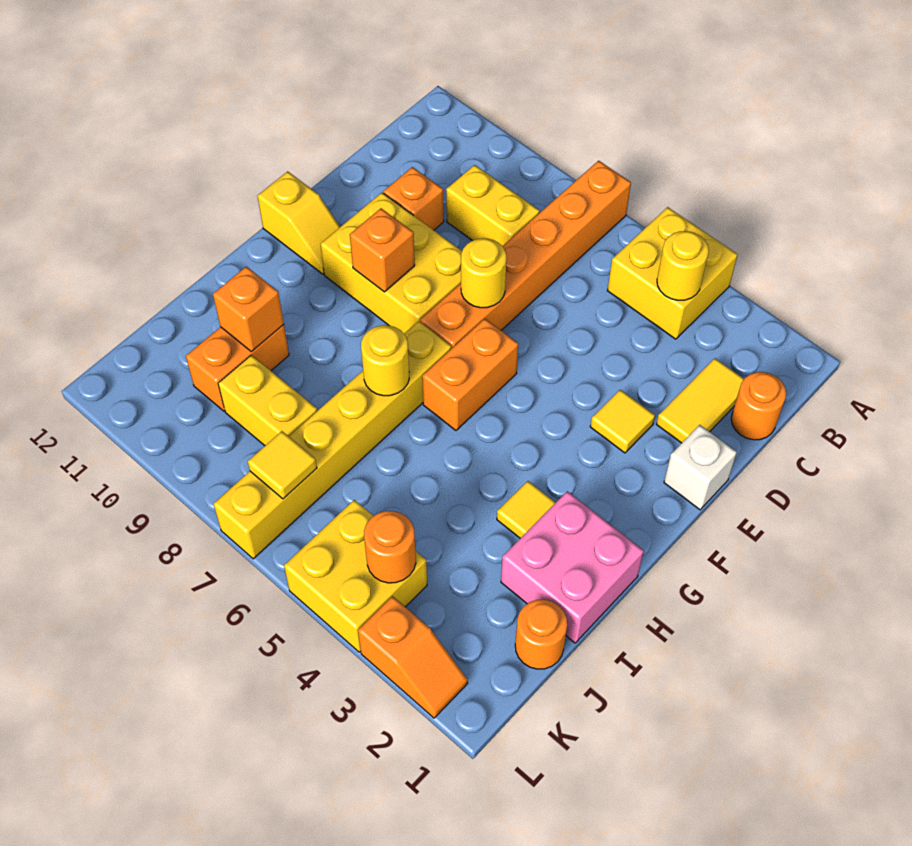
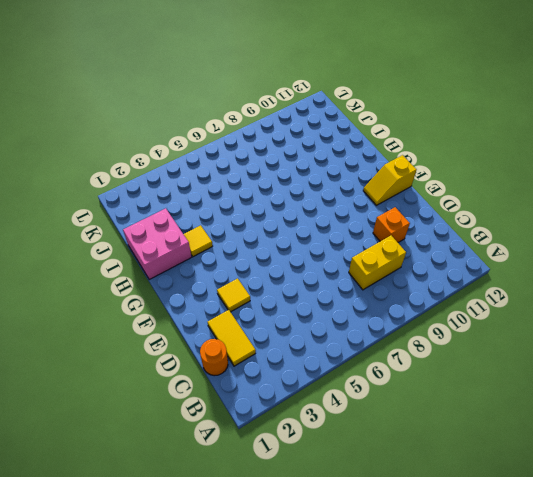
none -> yellow brick A4:B5 level 1
none -> orange brick A7:F7 level 1
none -> white brick E1 level 1

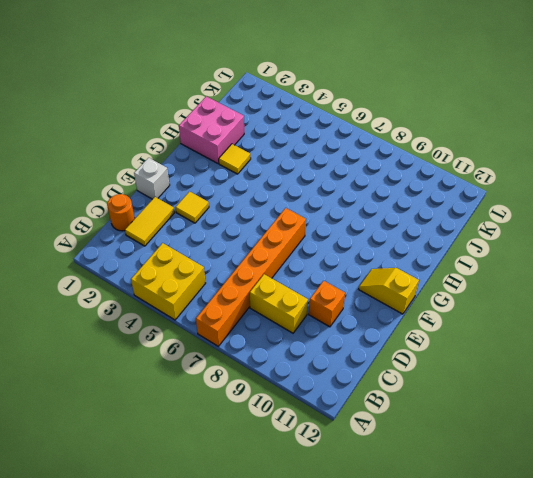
none -> yellow brick E8:F10 level 1
none -> orange brick F6:G6 level 1
none -> yellow brick G7:L7 level 1

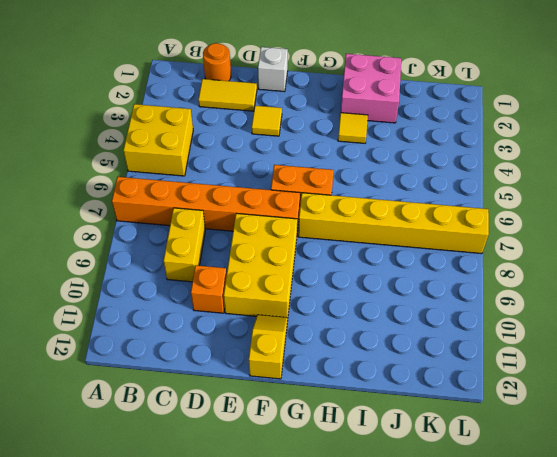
none -> orange brick I10:J10 level 1
none -> orange round brick J1 level 1
none -> yellow brick J8:J9 level 1

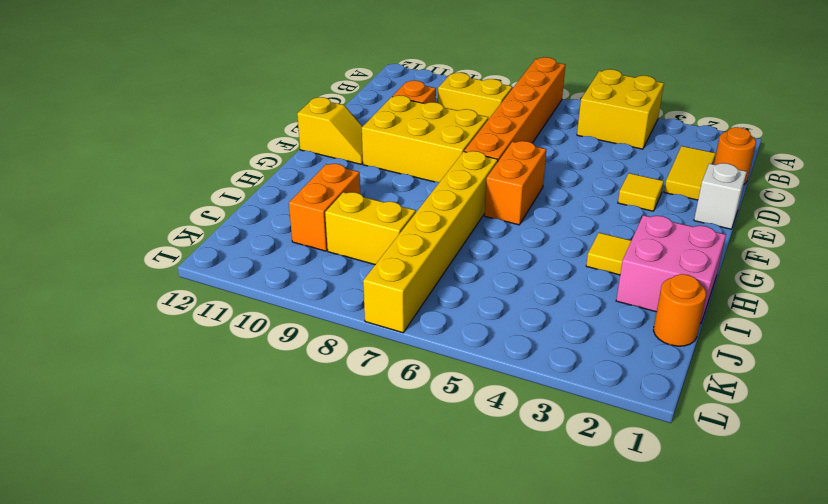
none -> yellow brick K4:L5 level 1
none -> orange slope L2:L3 level 1 top 3
none -> yellow round brick B4 level 2

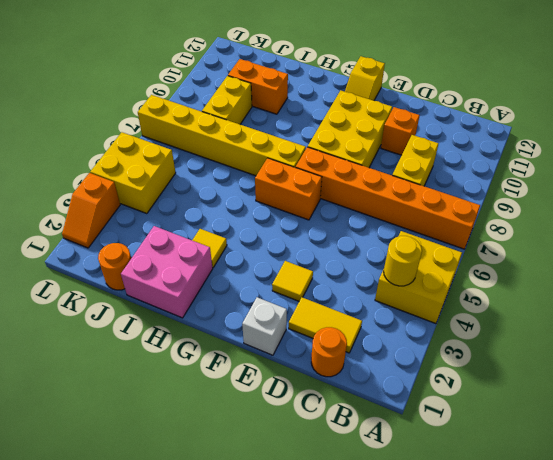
none -> yellow round brick E7 level 2
none -> orange brick F9 level 2
none -> yellow round brick H7 level 2

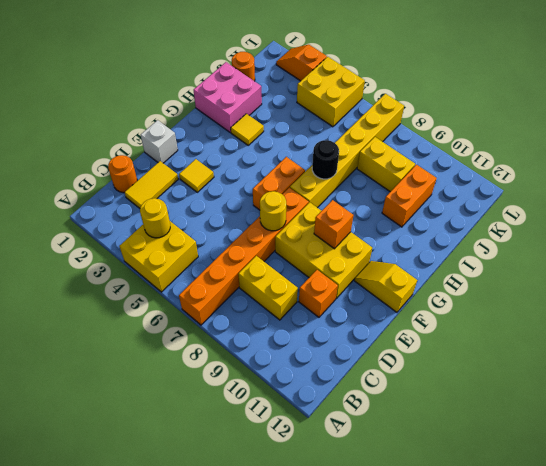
black round brick H7 level 2 -> yellow round brick H7 level 2
none -> orange brick I10 level 2
none -> orange round brick K4 level 2
none -> yellow tile K7 level 2

